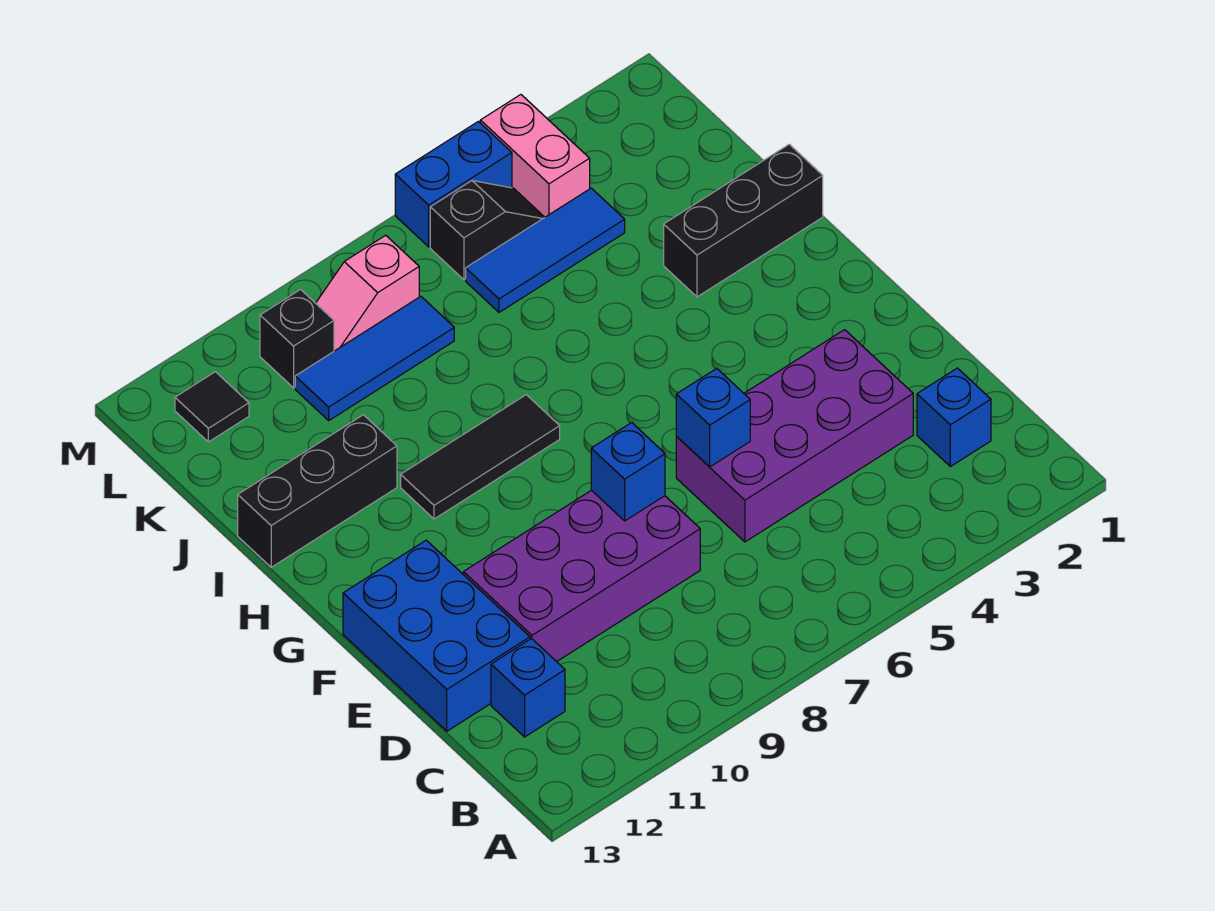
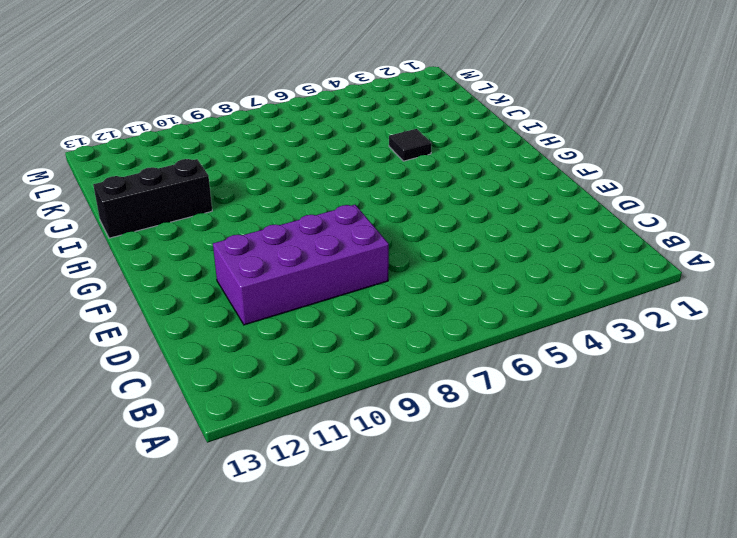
black tile I4 level 1 -> black tile L12 level 1
none -> blue brick C2 level 1
none -> blue brick C12 level 1
none -> purple brick D3:E6 level 1

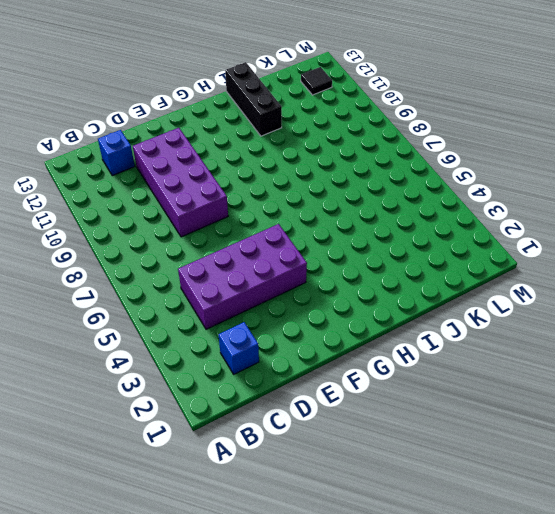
purple brick C4:F5 level 1 -> purple brick D3:E6 level 1
none -> blue brick D12:F13 level 1
none -> black tile H8:H10 level 1
none -> black brick I1:I3 level 1

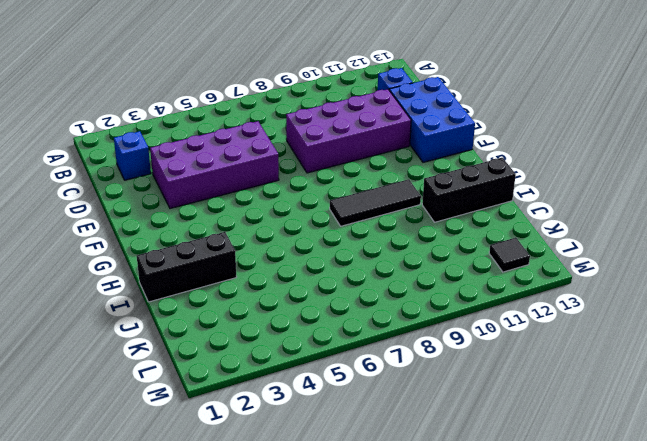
none -> blue tile K4:K6 level 1
none -> blue tile K8:K10 level 1
none -> pink brick L4:M4 level 1

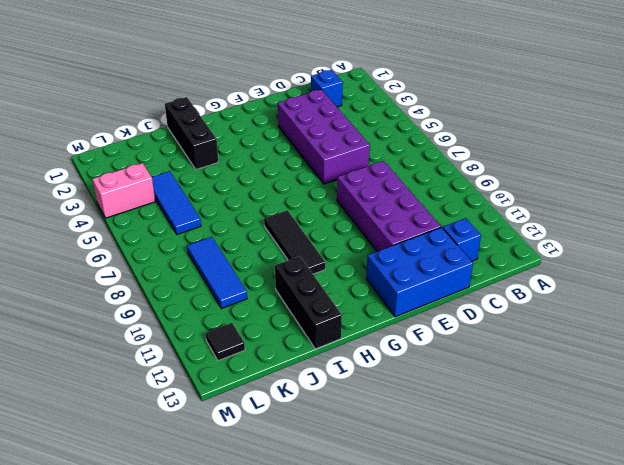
none -> black slope L5:L6 level 1 top 6
none -> pink slope L8:L9 level 1 top 8
none -> black brick L10 level 1

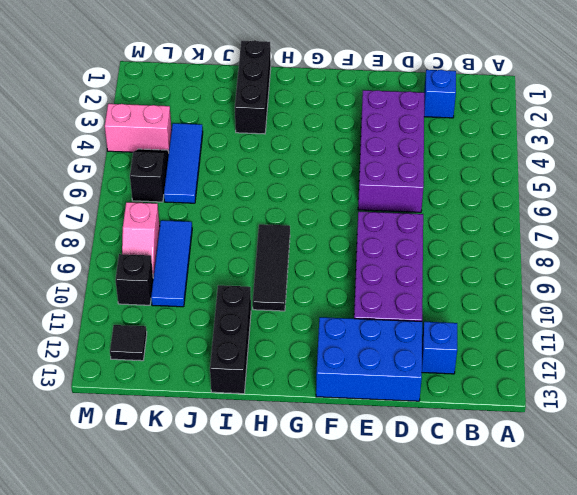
none -> blue brick M5:M6 level 1
none -> blue brick E6 level 2
none -> blue brick E8 level 2

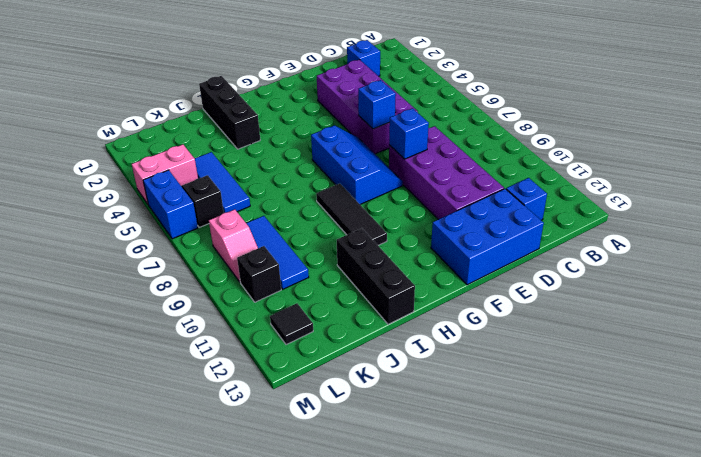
blue slope F6:G8 level 1 top G -> none

